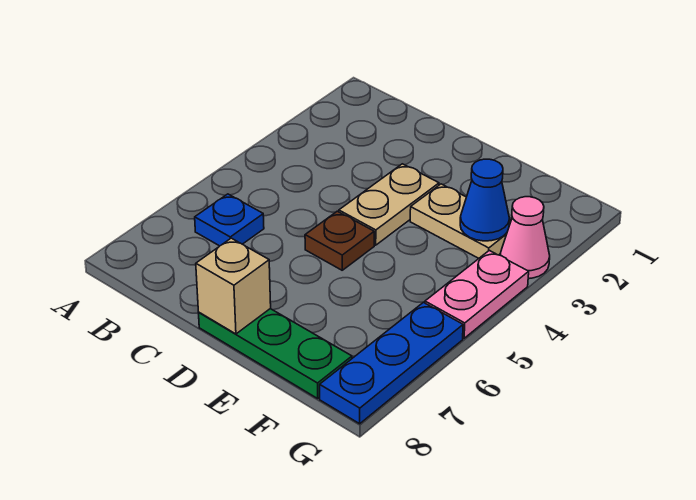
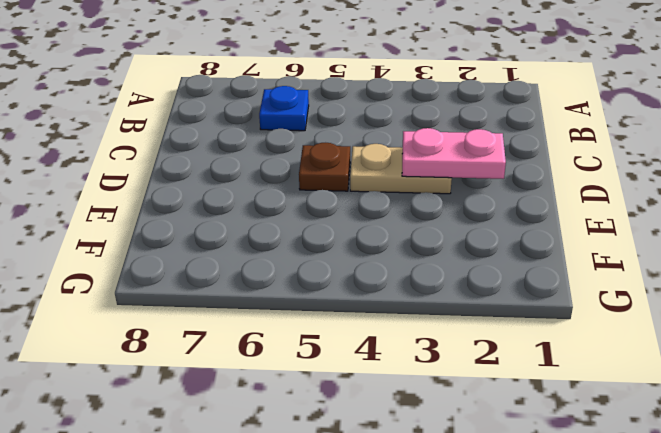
pink plate D2:D3 level 2 -> pink plate G4:G5 level 1
none -> green plate D8:F8 level 1
none -> tan plate E3:F3 level 1

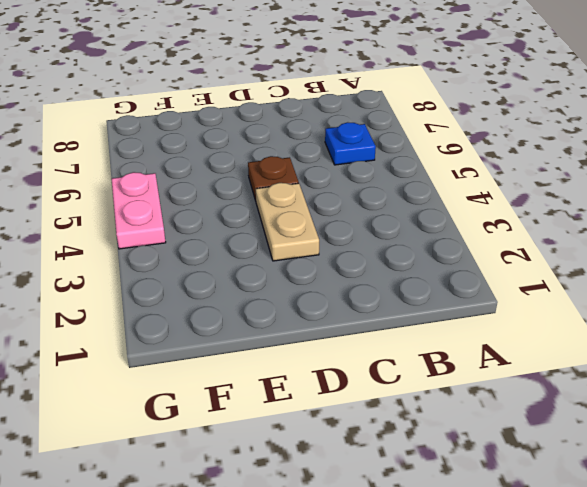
none -> green plate D8:F8 level 1
none -> tan plate E3:F3 level 1

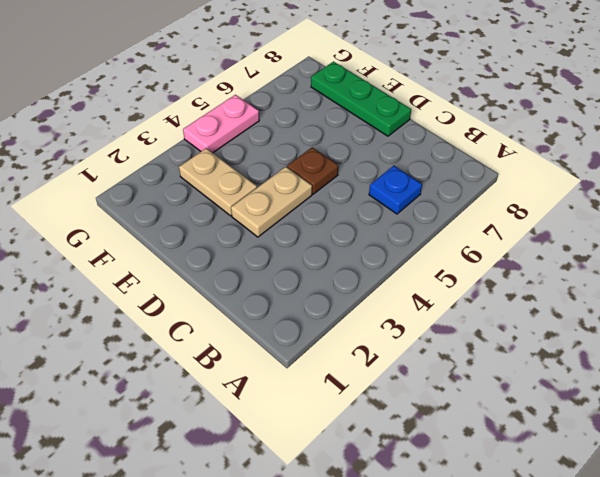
none -> pink cone G3 level 1
none -> blue plate G6:G8 level 1

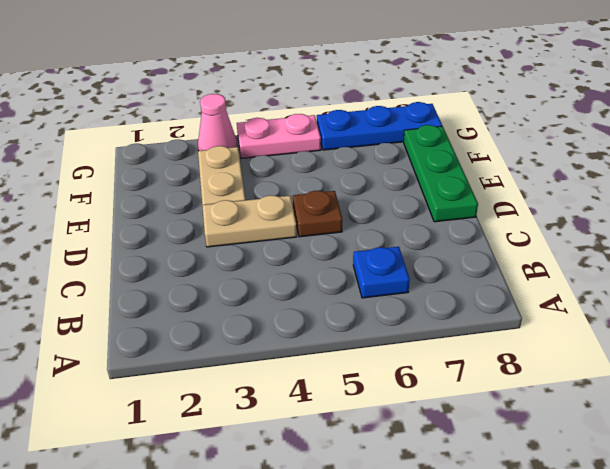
none -> tan brick D8 level 2
none -> blue cone F3 level 2

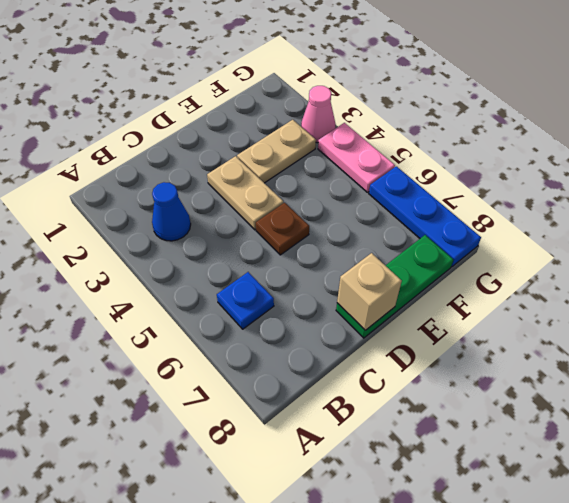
blue cone B3 level 1 -> blue cone F3 level 2

